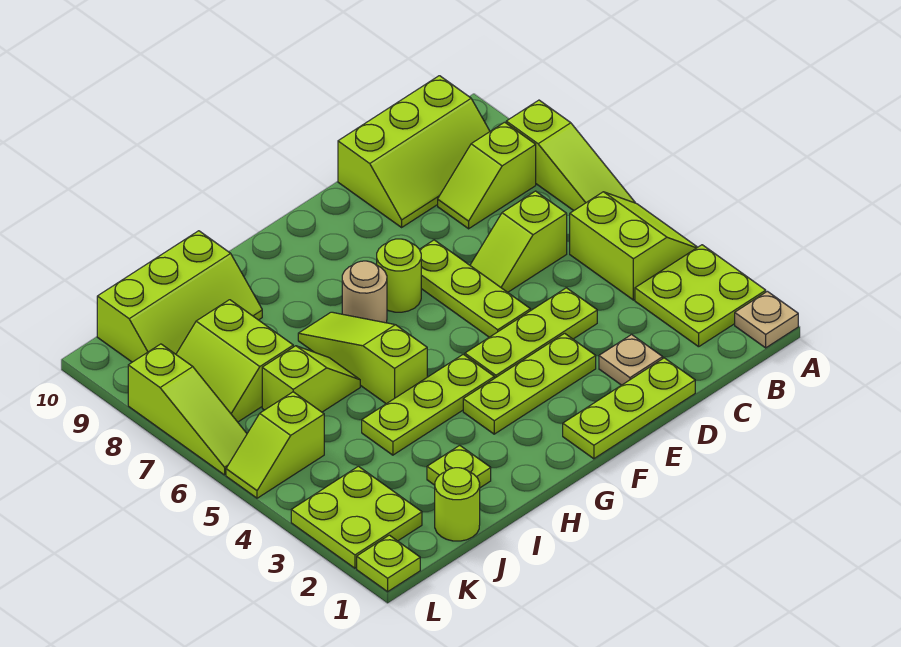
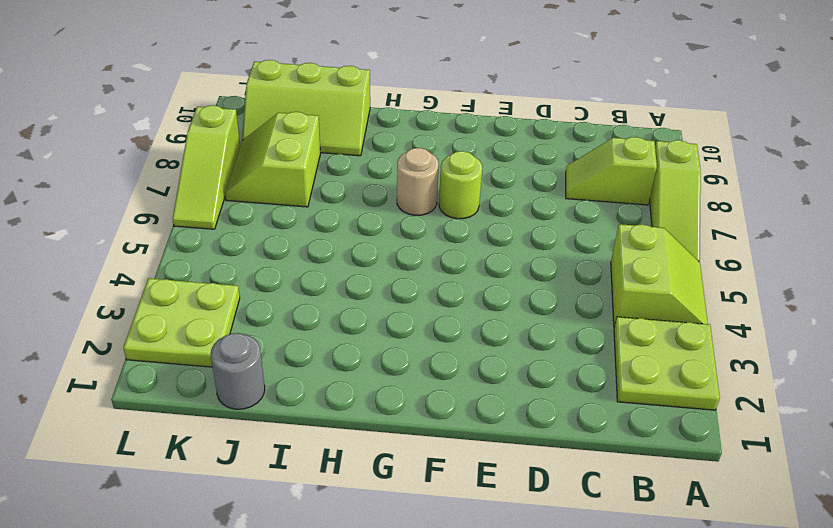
grey round brick J1 level 1 -> lime round brick J1 level 1
none -> tan plate A1 level 1
none -> lime slope B9:D10 level 1 top 10
none -> lime slope C6:D6 level 1 top C

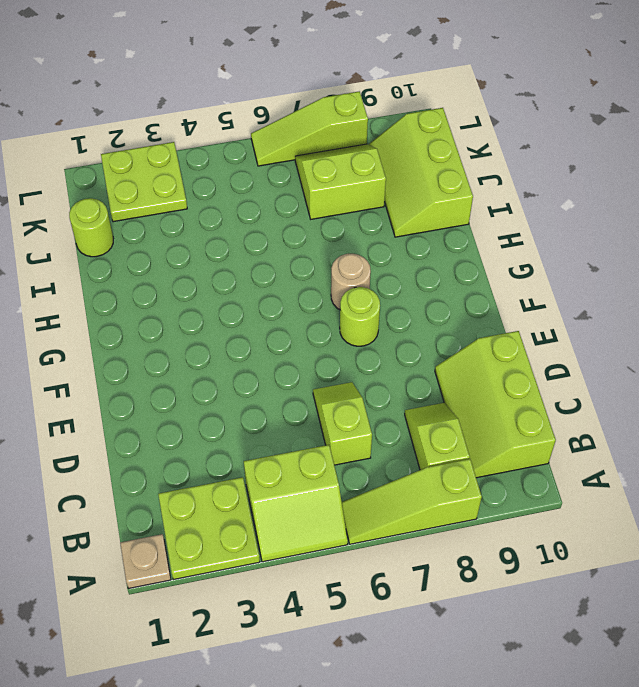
none -> lime plate D1:F1 level 1
none -> tan plate D2 level 1
none -> lime plate D4:F4 level 1

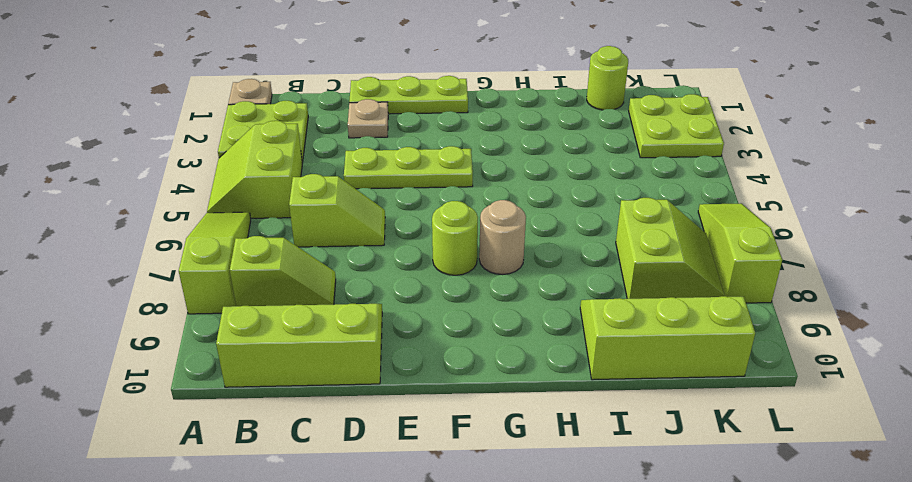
none -> lime plate E3:G3 level 1
none -> lime plate E5:E7 level 1
none -> lime plate G4:I4 level 1

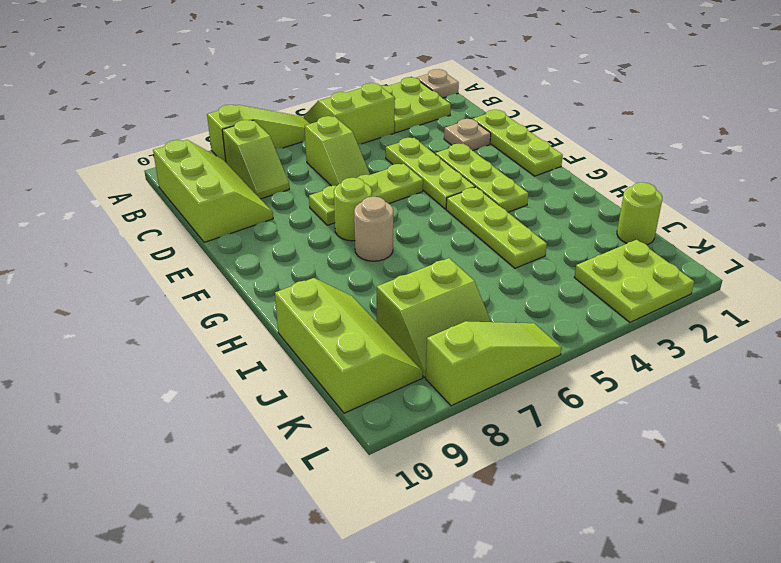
none -> lime slope H5:H7 level 1 top 5
none -> lime plate I2 level 1
none -> lime slope I6:J6 level 1 top J

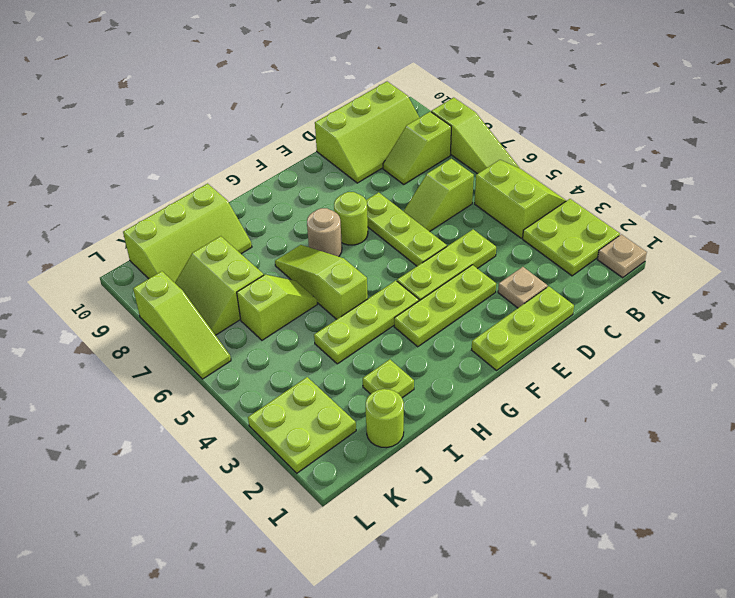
none -> lime slope K5:L5 level 1 top K
none -> lime plate L1 level 1

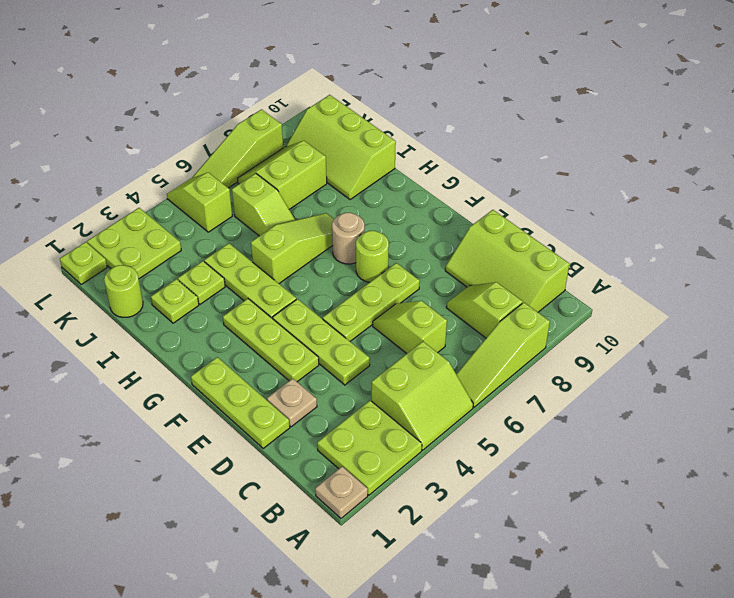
lime plate I3 level 1 -> none

